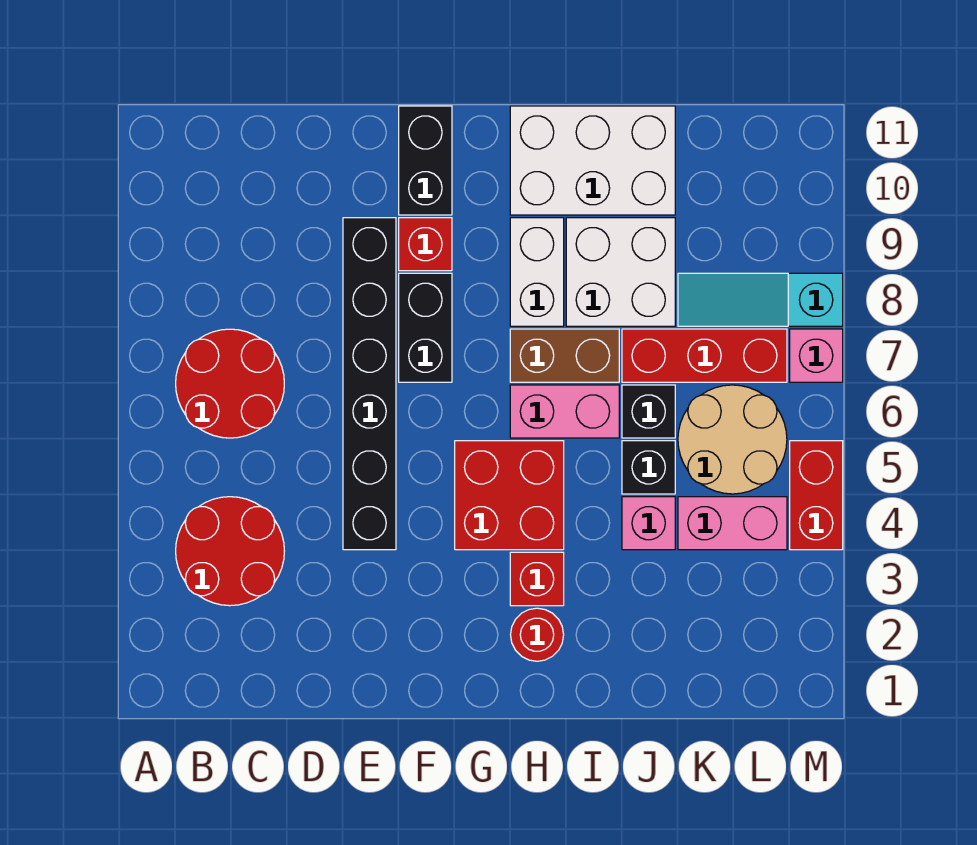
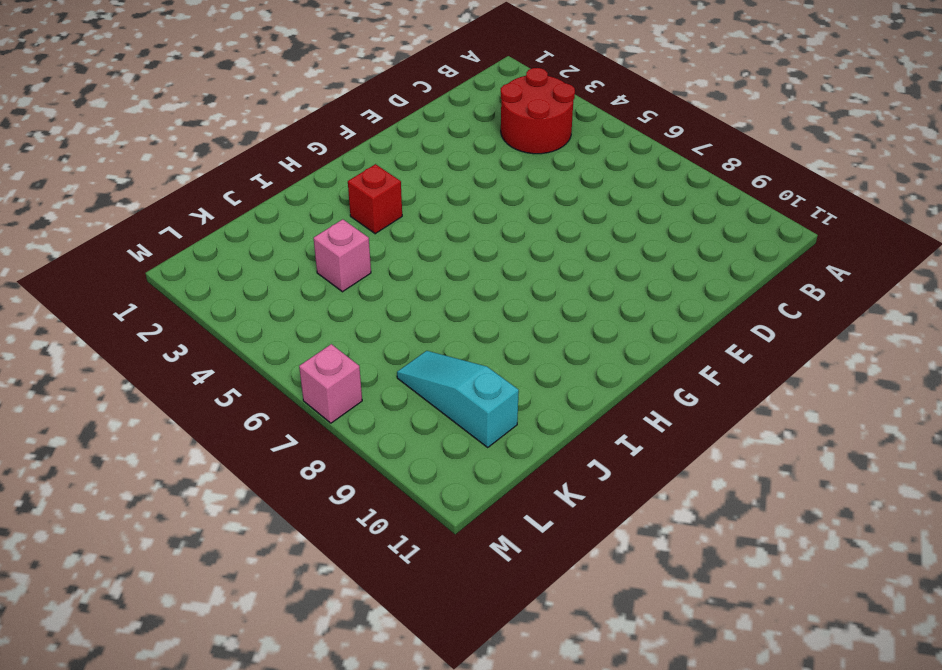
cyan slope K8:K10 level 1 top 10 -> cyan slope K8:M8 level 1 top M
none -> red round brick B6:C7 level 1
none -> black brick E4:E9 level 1
none -> black brick F7:F8 level 1

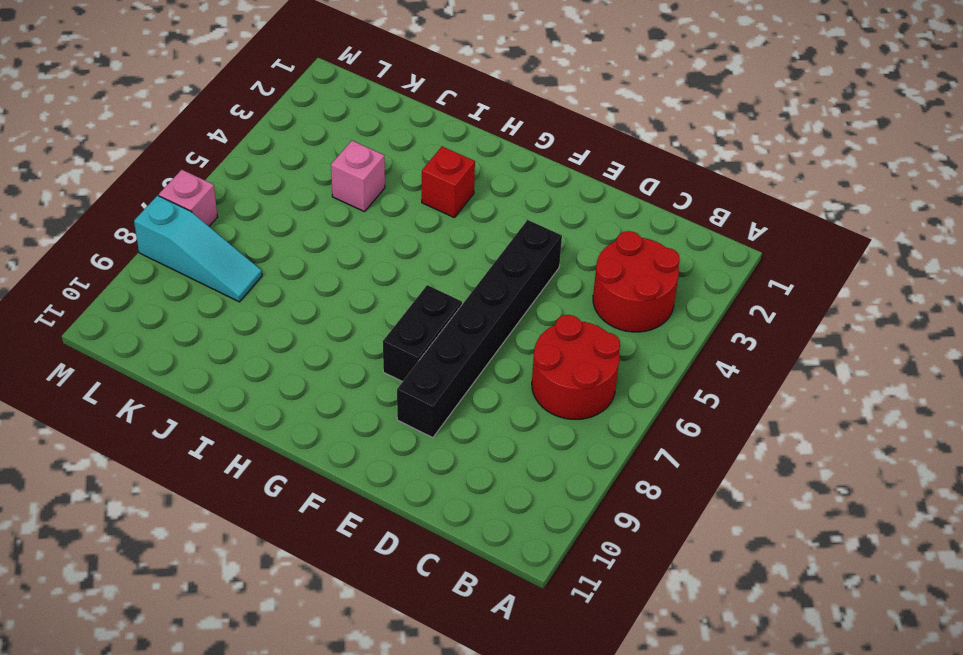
none -> red brick F9 level 1
none -> black brick F10:F11 level 1
none -> red brick G4:H5 level 1

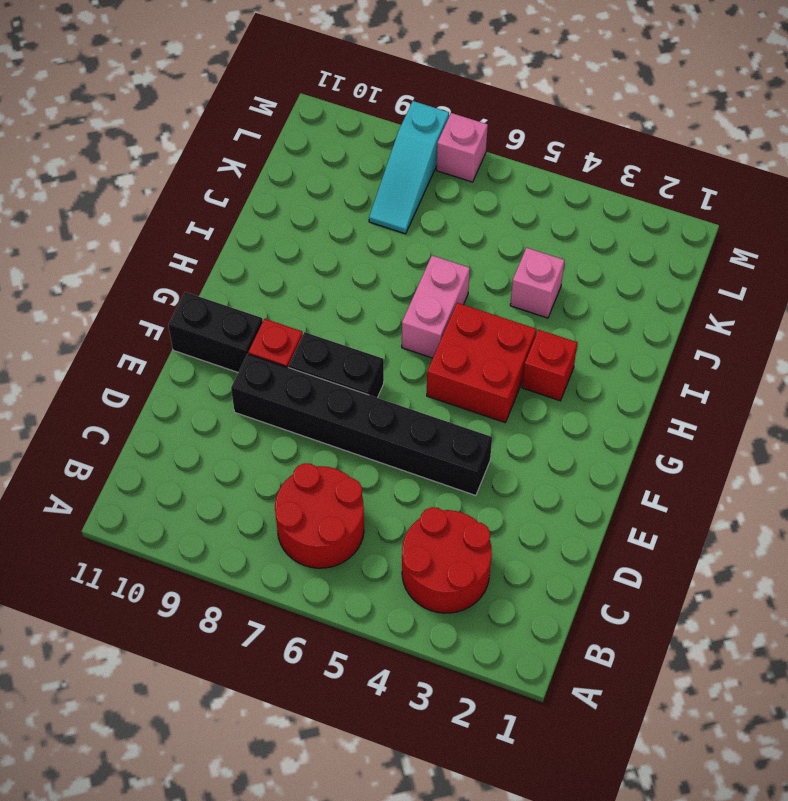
none -> red round brick H2 level 1
none -> brown brick H7:I7 level 1
none -> white brick H8:H9 level 1

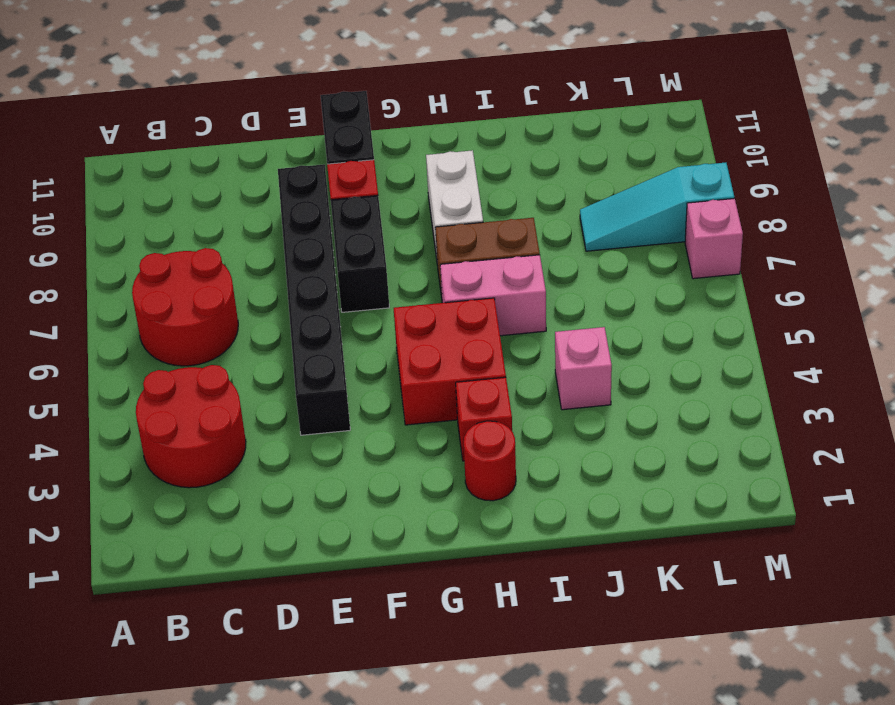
none -> white brick H10:J11 level 1
none -> white brick I8:J9 level 1
none -> black brick J5 level 1

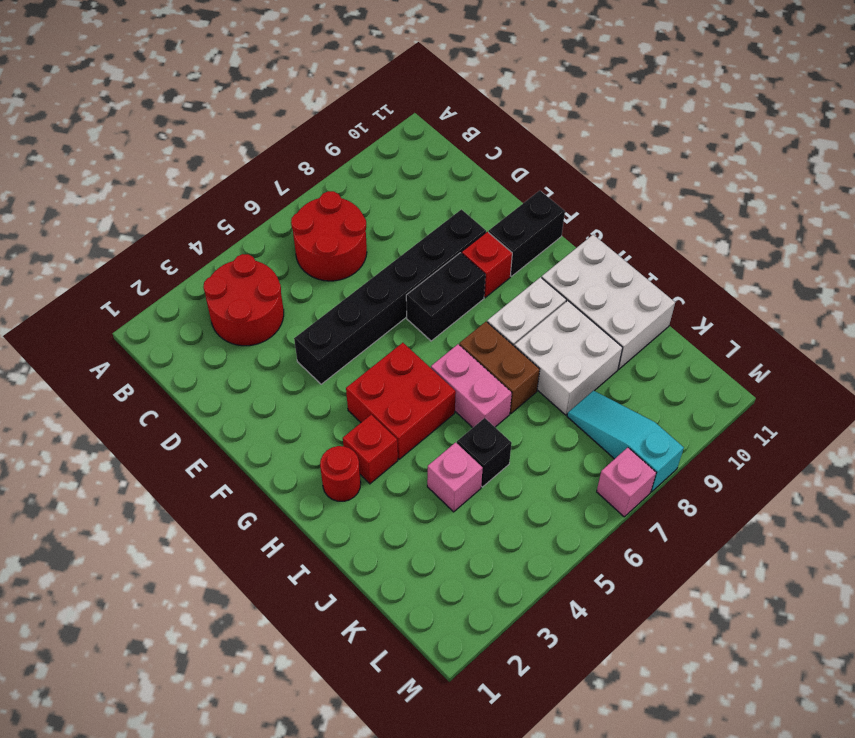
none -> black brick J6 level 1
none -> red brick J7:L7 level 1
none -> pink brick K4:L4 level 1

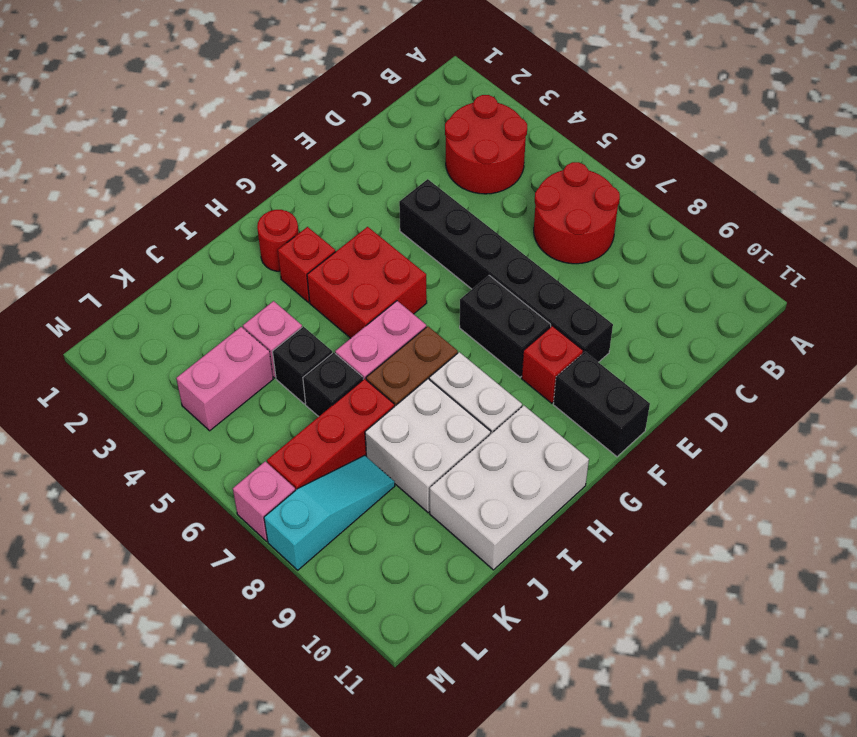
none -> tan round brick K5:L6 level 1
none -> red brick M4:M5 level 1

